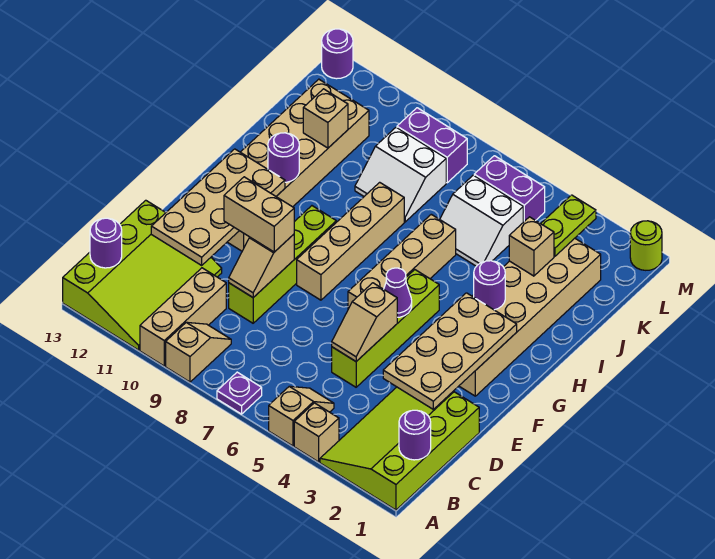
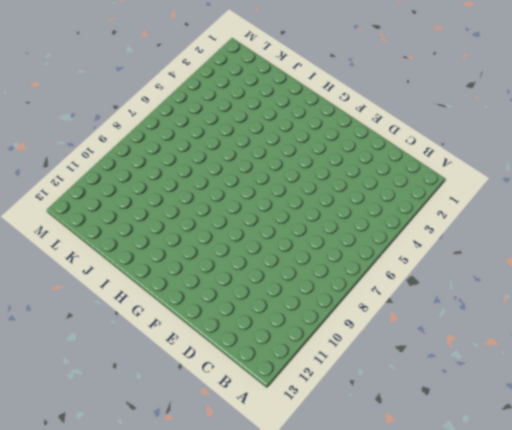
none -> lime slope A1:D3 level 1 top 1
none -> tan brick A4 level 1
none -> tan slope A5:B5 level 1 top A
none -> purple plate A7 level 1

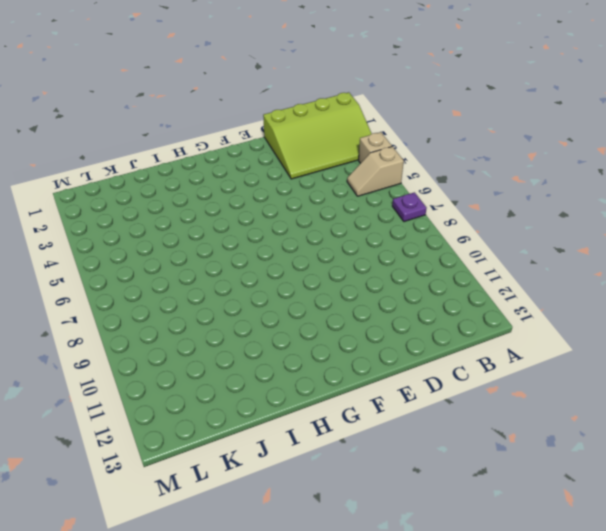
none -> tan slope A9:B9 level 1 top A
none -> tan brick A10:C10 level 1
none -> lime slope A11:D13 level 1 top 13
none -> lime brick D5:G5 level 1

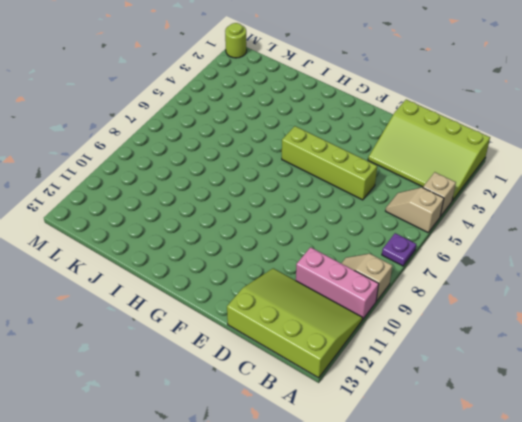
pink brick A10:C10 level 1 -> tan brick A10:C10 level 1
none -> lime brick D9:G9 level 1
none -> tan brick F2:K3 level 1
none -> tan brick F6:I6 level 1
none -> tan brick F8:I8 level 1

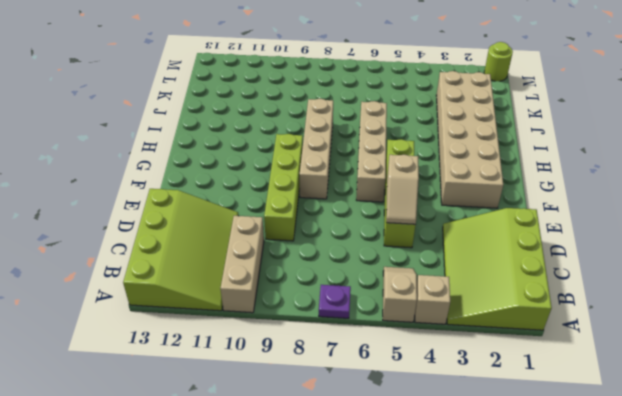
none -> tan slope A9:B9 level 1 top A
none -> tan brick F11:K12 level 1
none -> white slope J5:K6 level 1 top K
none -> white slope J8:K9 level 1 top K

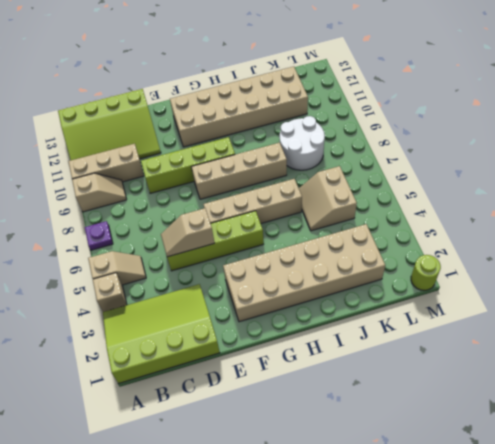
tan slope J5:K6 level 1 top K -> white slope J5:K6 level 1 top K
white round brick J8:K9 level 1 -> white slope J8:K9 level 1 top K
none -> purple brick L5:L6 level 1
none -> purple brick L8:L9 level 1
none -> purple round brick M13 level 1
none -> purple round brick B1 level 2

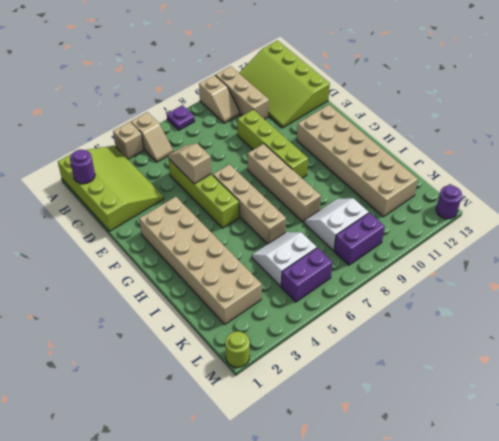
none -> purple round brick B13 level 2
none -> tan plate D2:G3 level 2
none -> tan slope D9:E9 level 2 top E
none -> tan plate D11:G12 level 2

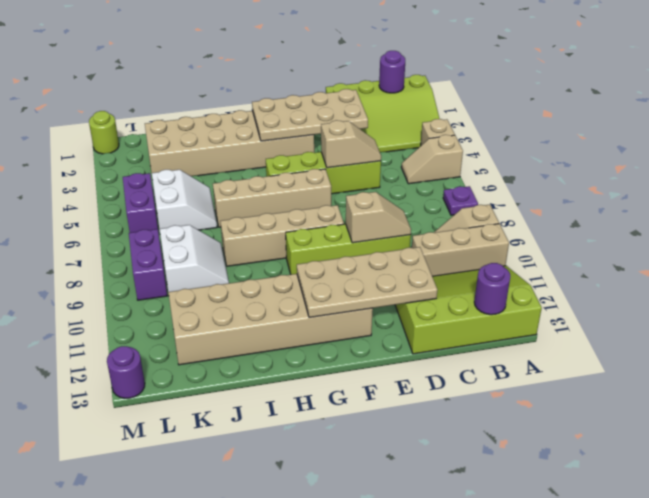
none -> purple cone F5 level 2
none -> purple round brick H3 level 2
none -> purple round brick H11 level 2
none -> tan brick J3 level 2

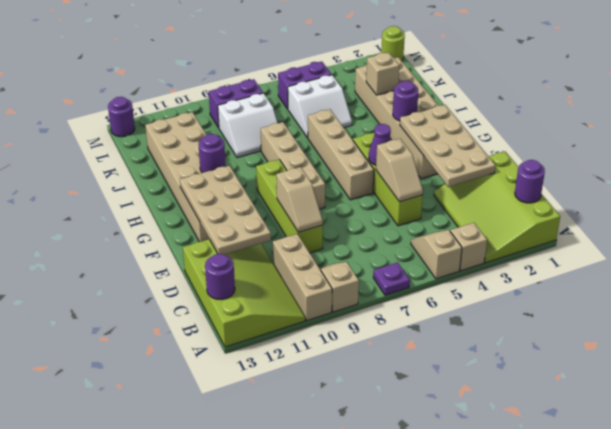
none -> tan brick J11 level 2
none -> lime plate K3:L3 level 2
none -> tan brick E9:E10 level 3

